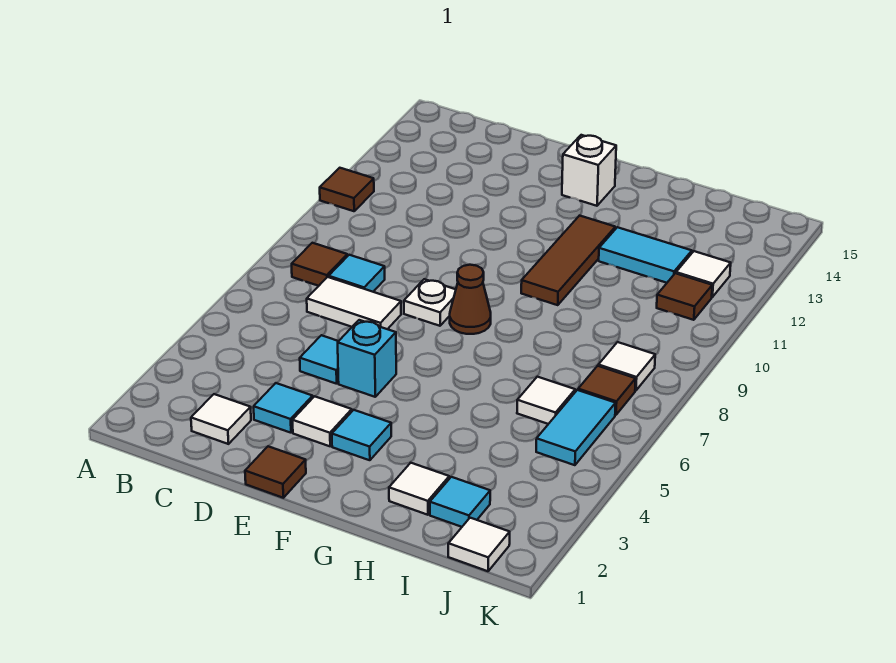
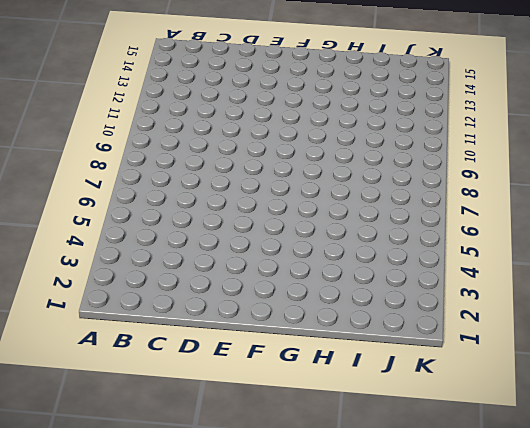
none -> brown tile A11 level 1
none -> brown tile B8 level 1
none -> white tile C2 level 1

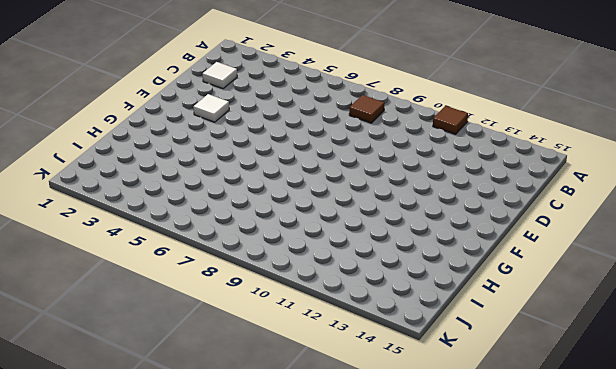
none -> white tile C7:D7 level 1
none -> cyan tile C8 level 1
none -> cyan tile D3 level 1

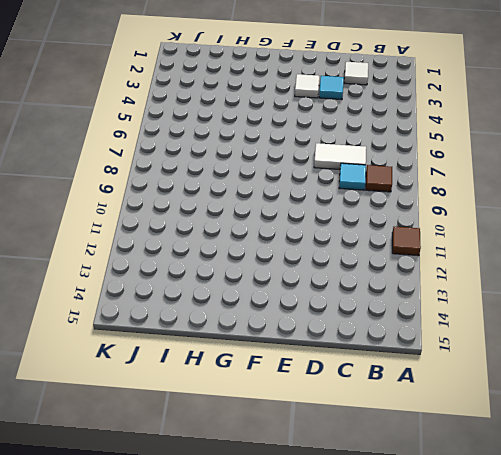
none -> cyan tile D5 level 1
none -> brown tile E1 level 1
none -> cyan brick E5 level 1

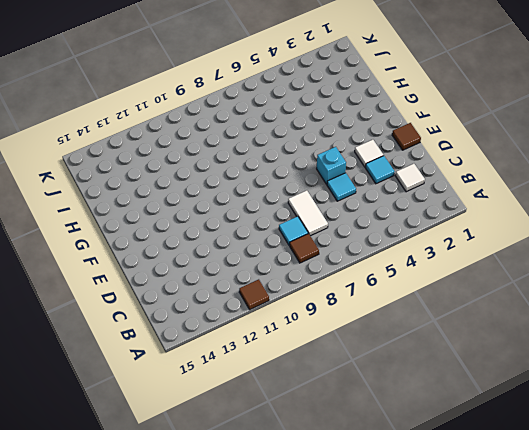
none -> white plate E8 level 1
none -> cyan tile F3 level 1
none -> brown cone F8 level 1

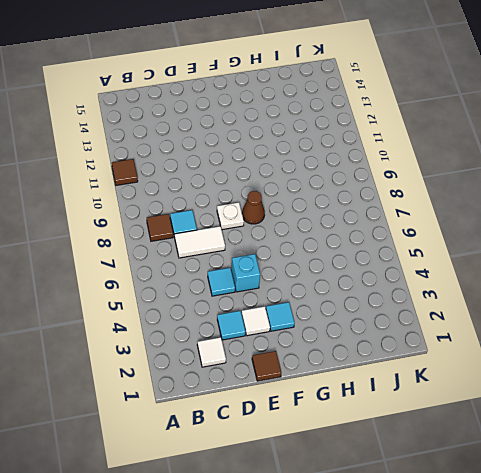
none -> white brick F14 level 1
none -> brown tile G10:G12 level 1
none -> white tile H2 level 1

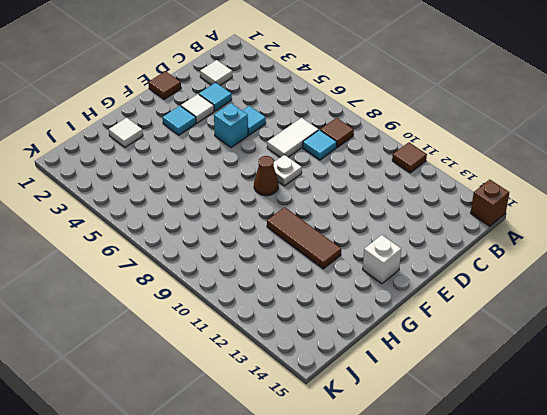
brown brick A15 level 1 -> none
none -> cyan tile H12:I12 level 1
none -> cyan tile I2 level 1
none -> white tile I6 level 1

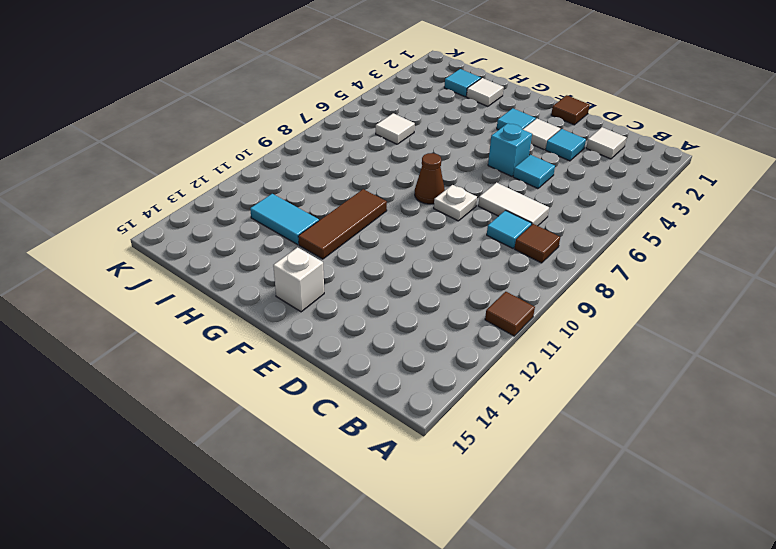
none -> white tile J1 level 1
none -> cyan tile J5:J6 level 1
none -> brown tile J7 level 1

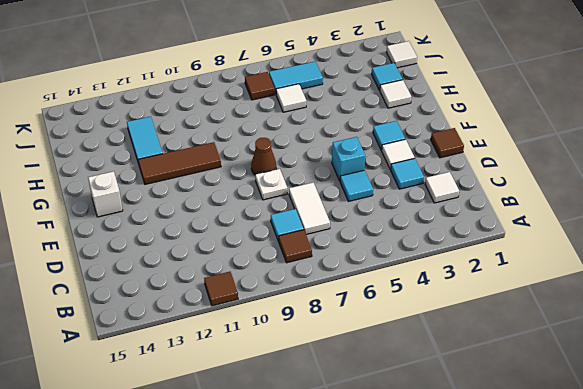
none -> white tile J8 level 1
none -> brown tile J11 level 1
none -> white tile J12 level 1

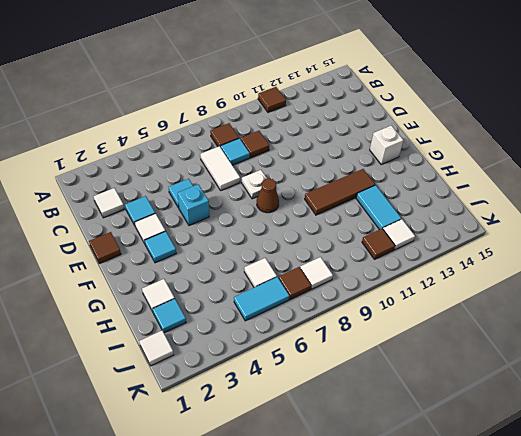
brown tile C9 level 1 -> none

